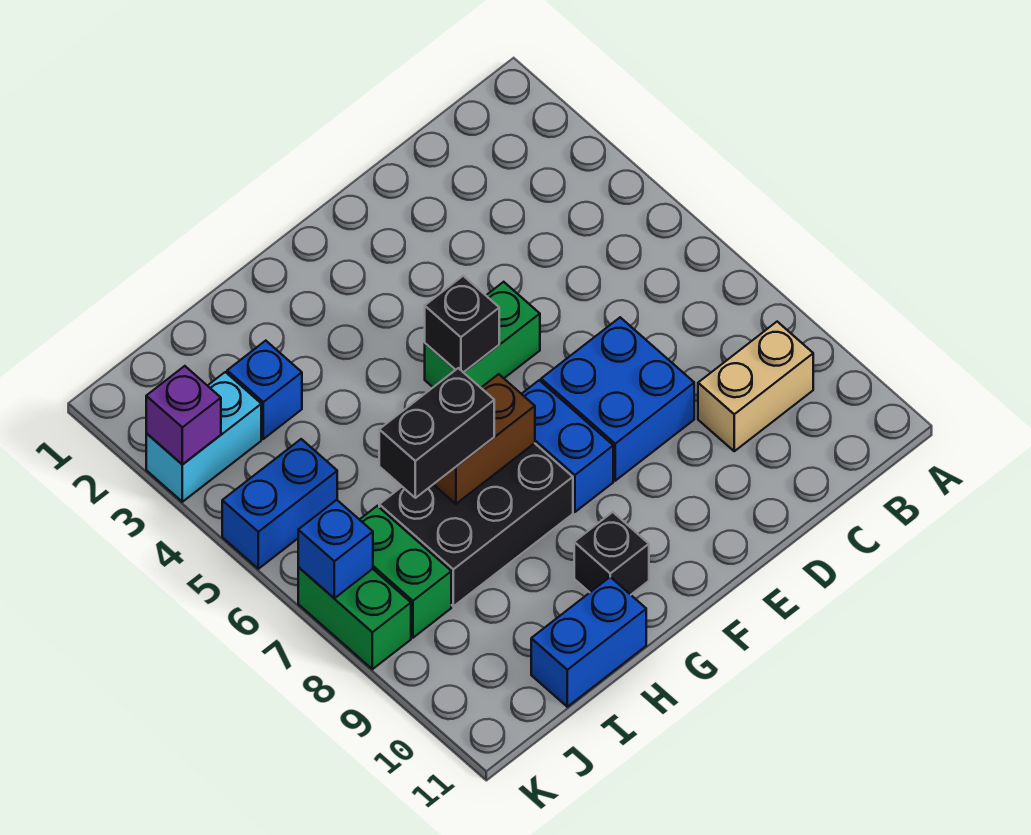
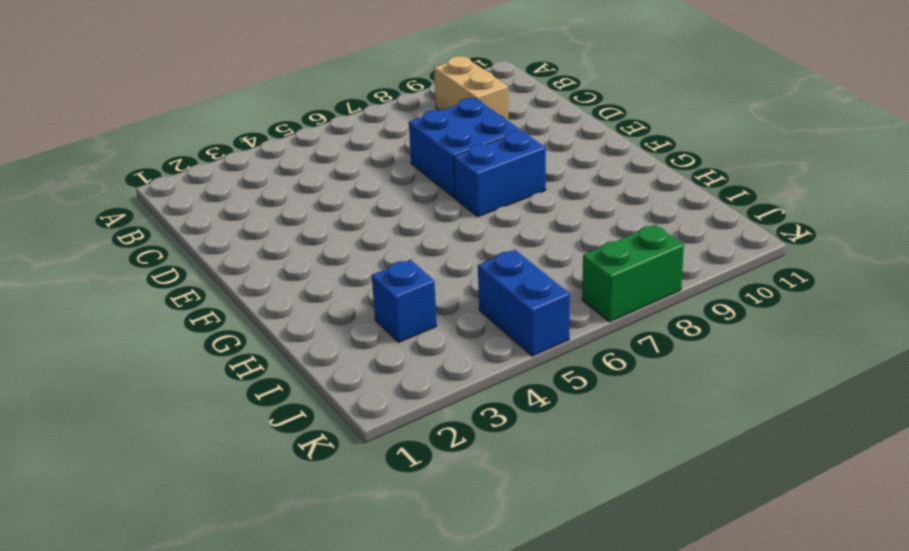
none -> green brick E5:F5 level 1
none -> black brick G7:I8 level 1
none -> black brick G10 level 1

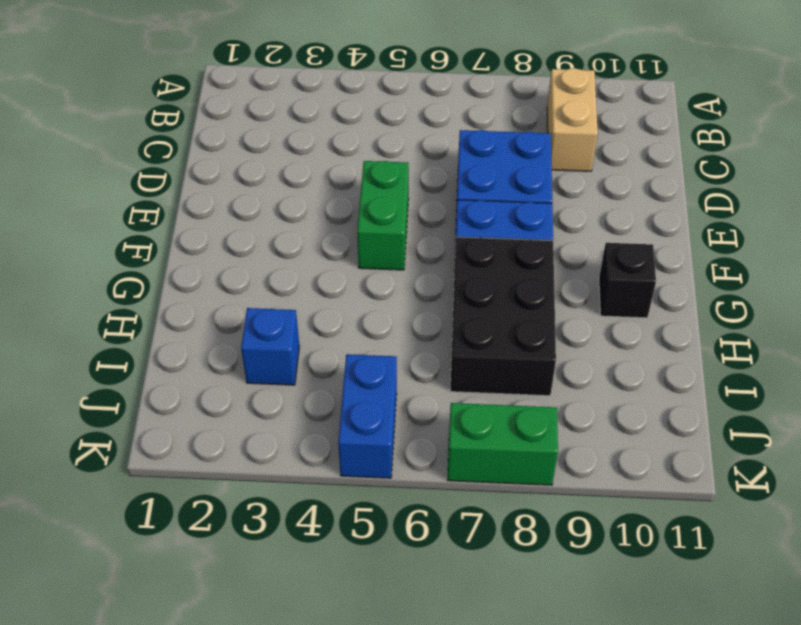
none -> blue brick H11:I11 level 1
none -> cyan brick J3:K3 level 1
none -> green brick J7:J8 level 1

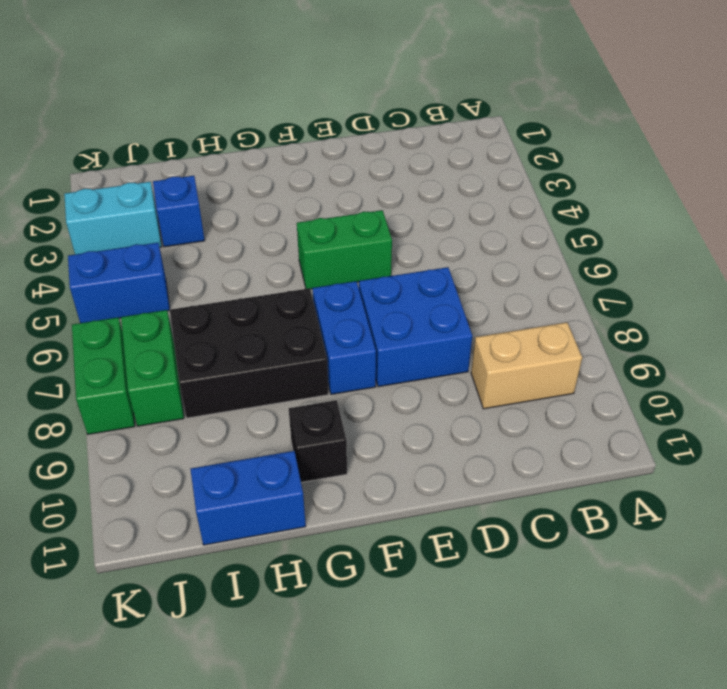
none -> black brick F5 level 2
none -> brown brick G7:H7 level 2
none -> purple brick K3 level 2

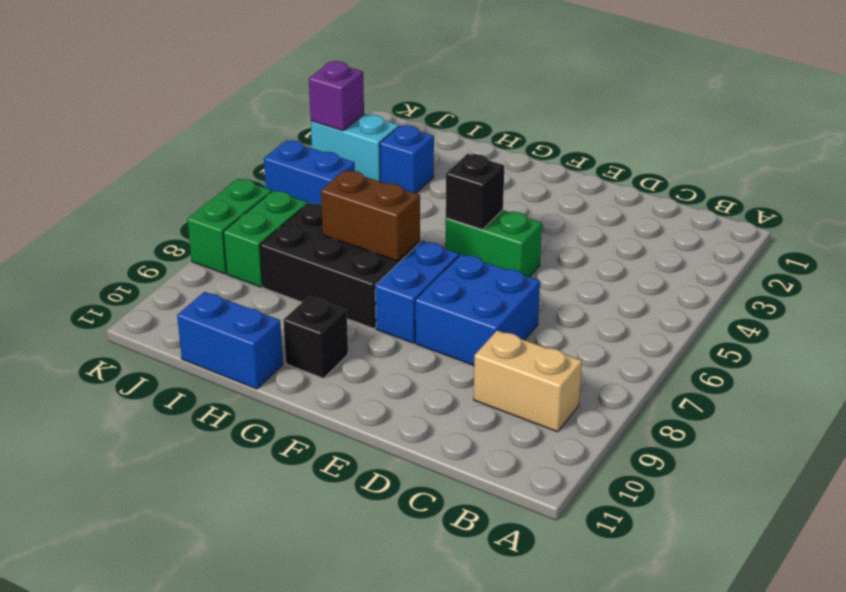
none -> blue brick K7 level 2
none -> black brick H7:I7 level 3

